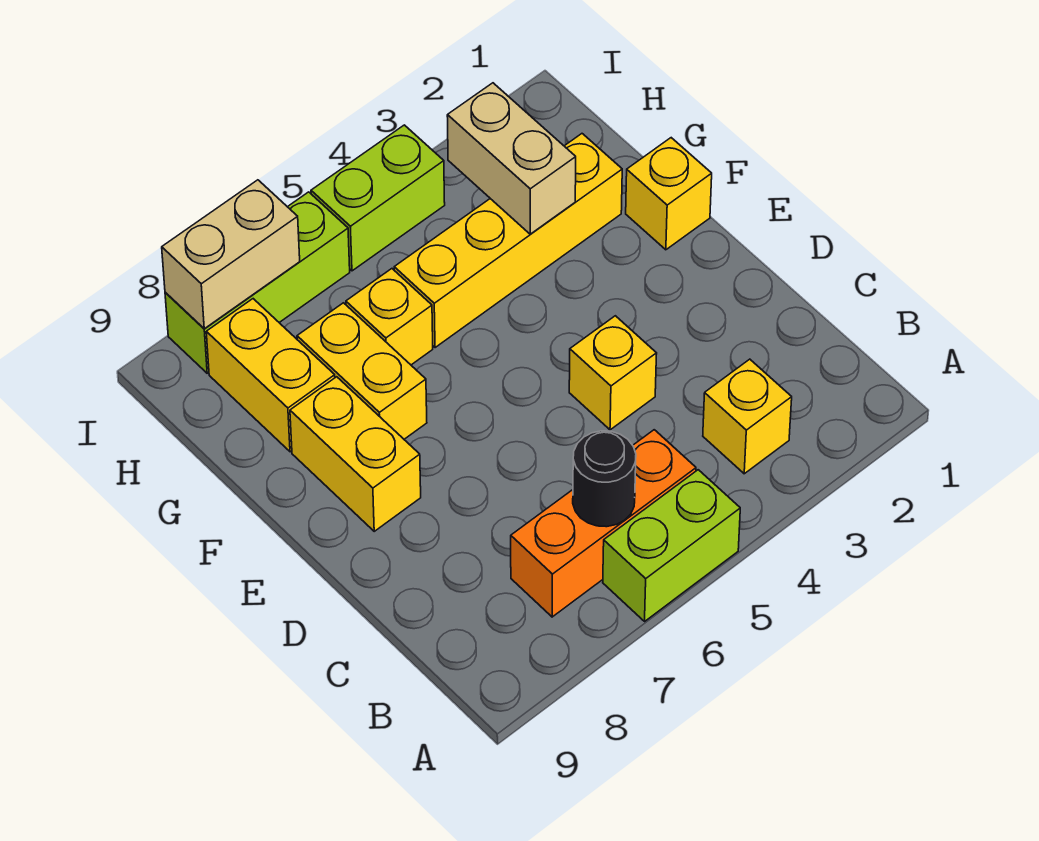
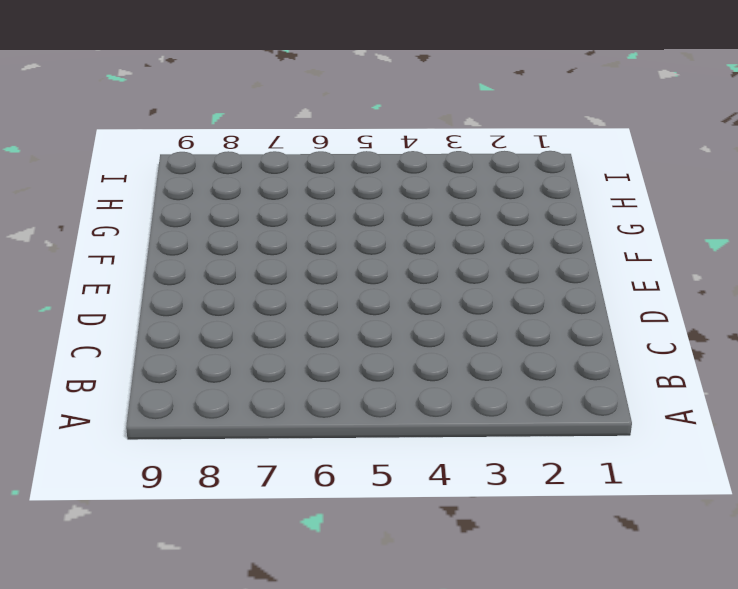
none -> lime brick A5:A6 level 1
none -> yellow brick B3 level 1
none -> orange brick B5:B7 level 1

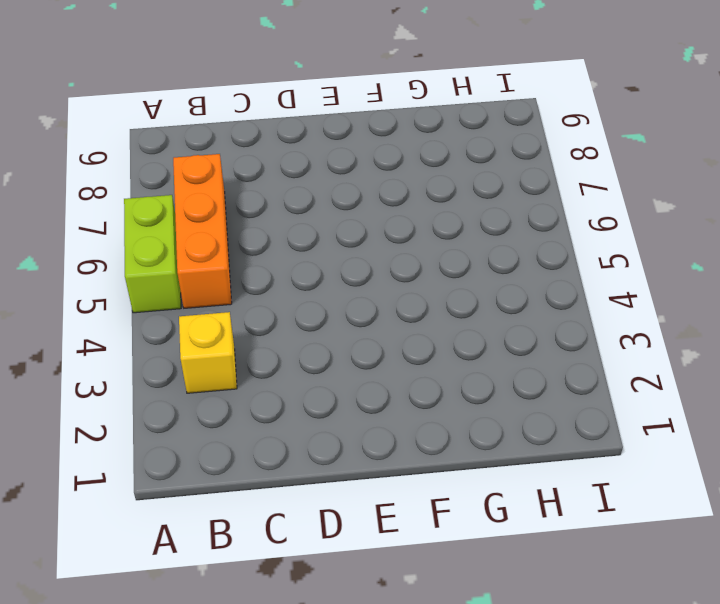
none -> yellow brick D4 level 1
none -> yellow brick E8:F8 level 1
none -> yellow brick F1 level 1

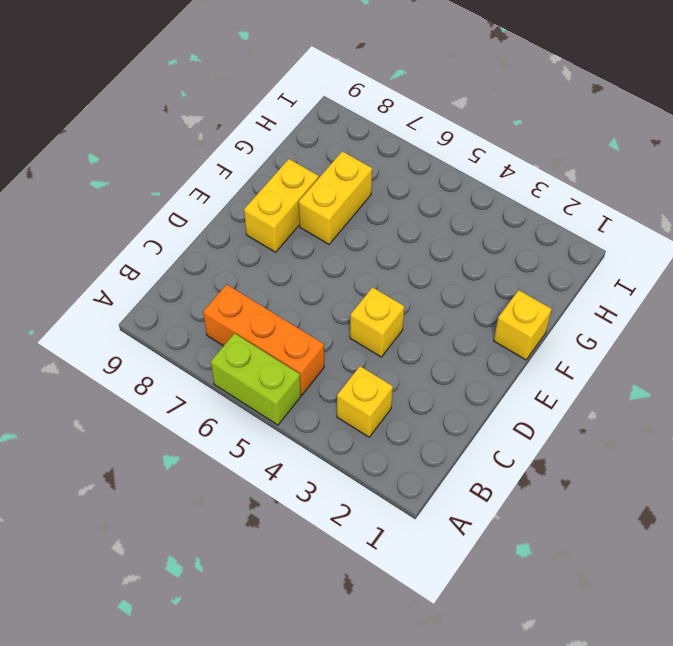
none -> yellow brick G2:G5 level 1
none -> yellow brick G6 level 1
none -> yellow brick G8:H8 level 1

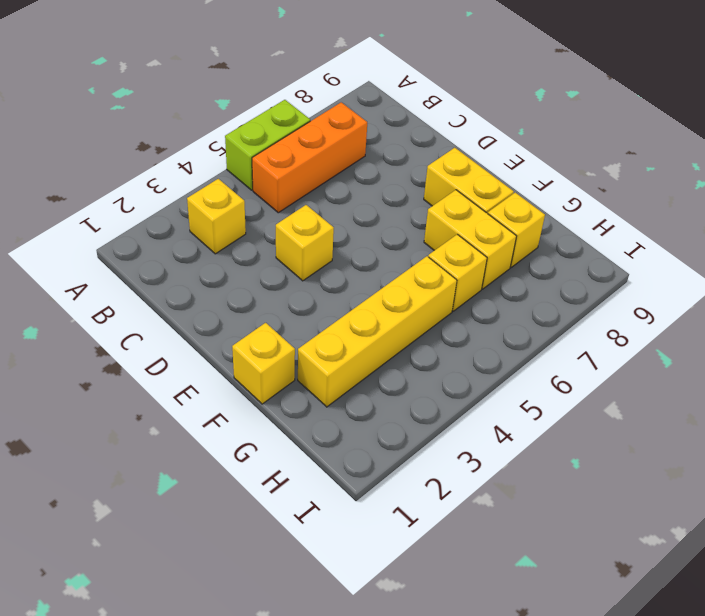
yellow brick G8 level 1 -> yellow brick G8:H8 level 1
none -> lime brick I4:I5 level 1
none -> lime brick I6:I8 level 1
none -> black round brick B6 level 2

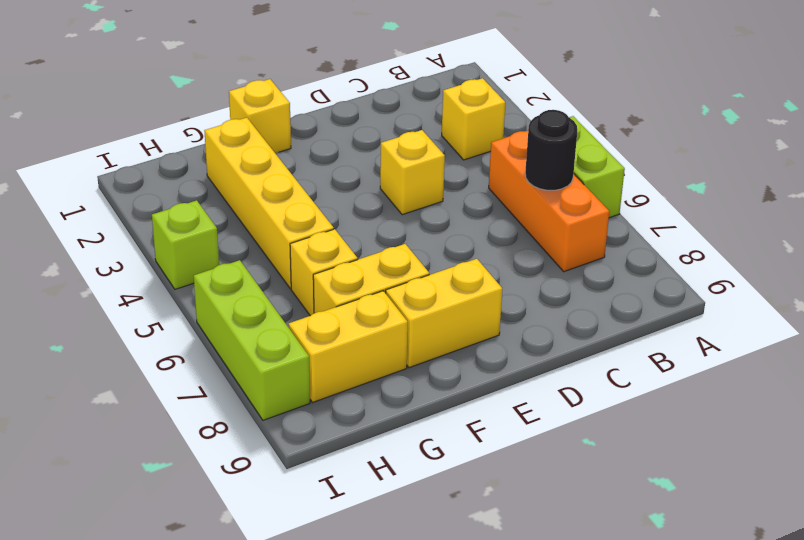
lime brick I4 level 1 -> lime brick I4:I5 level 1
none -> tan brick G3:H3 level 2
none -> tan brick I7:I8 level 2

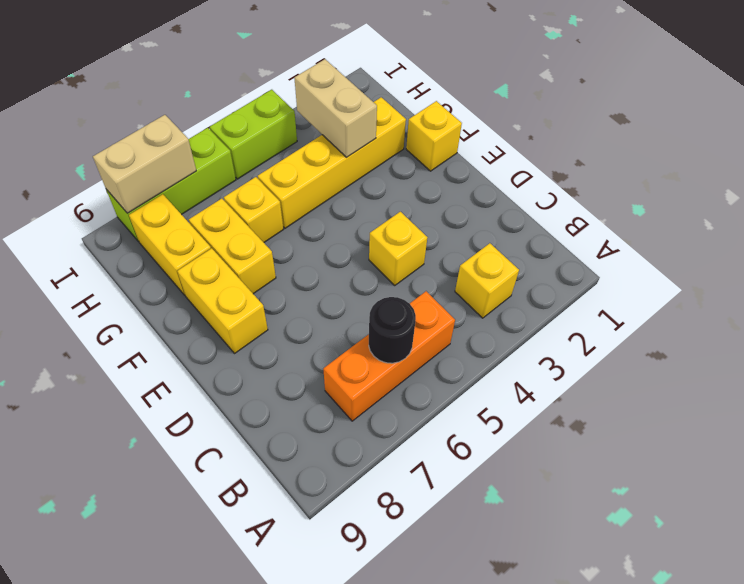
none -> lime brick A5:A6 level 1

